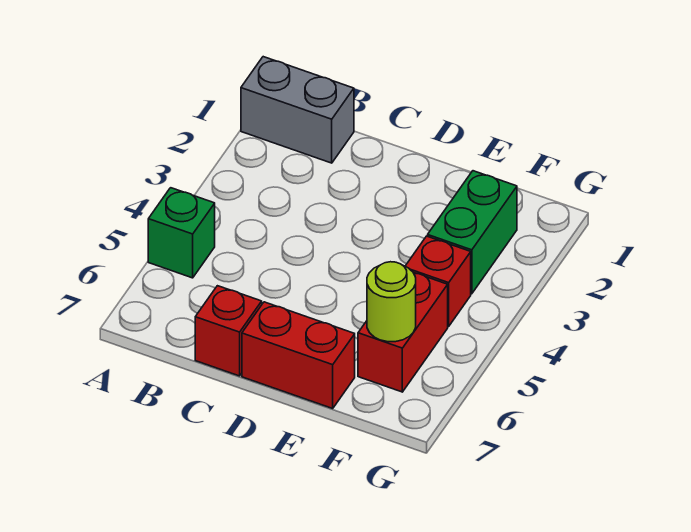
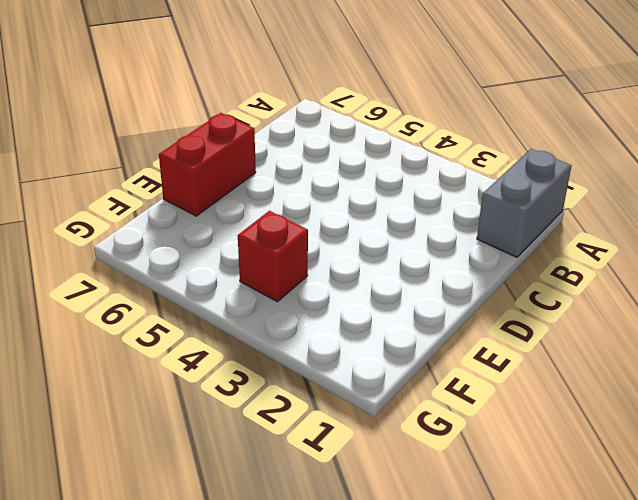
none -> green brick A5 level 1
none -> red brick C7 level 1

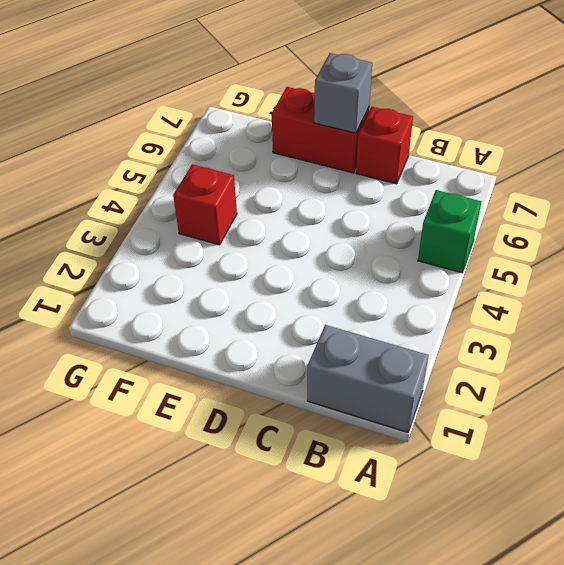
grey brick D7 level 2 -> none
none -> green brick F2:F3 level 1
none -> red brick F5:F6 level 1

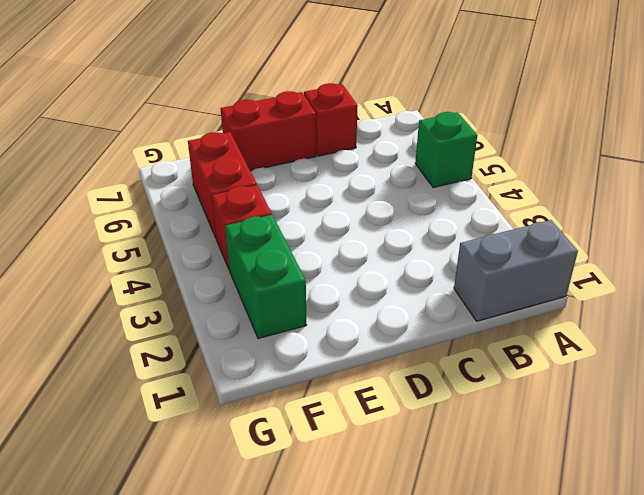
none -> lime round brick F6 level 2

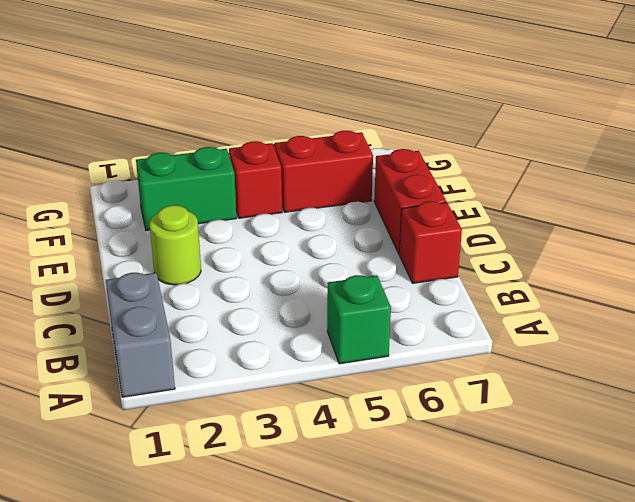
lime round brick D2 level 1 -> lime round brick F6 level 2

